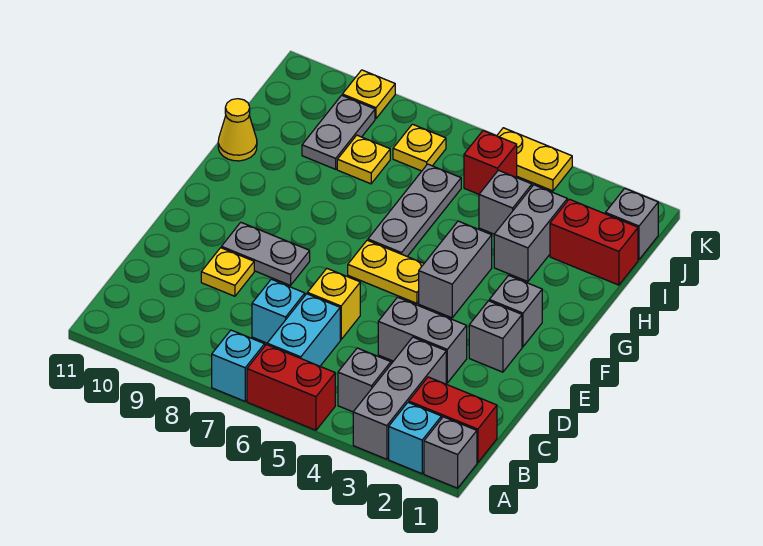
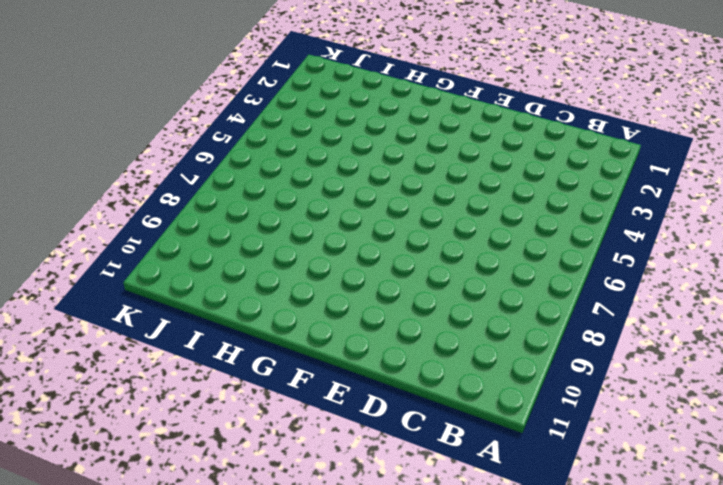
none -> grey brick A1 level 1
none -> cyan brick A2 level 1
none -> grey brick A3:C3 level 1

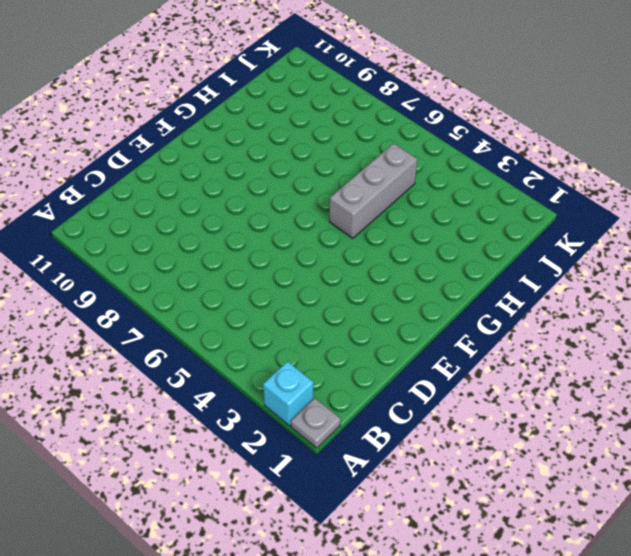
grey plate A1 level 1 -> grey brick A1 level 1
grey brick G5:I5 level 1 -> grey brick A3:C3 level 1
none -> red brick A5:A6 level 1
none -> cyan brick A7 level 1
none -> red brick B1:B2 level 1

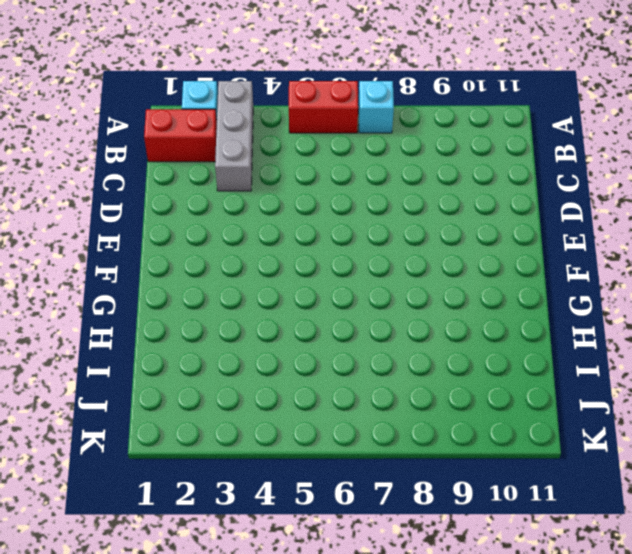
none -> grey brick A1 level 1
none -> grey brick B4 level 1
none -> cyan brick B6:C6 level 1

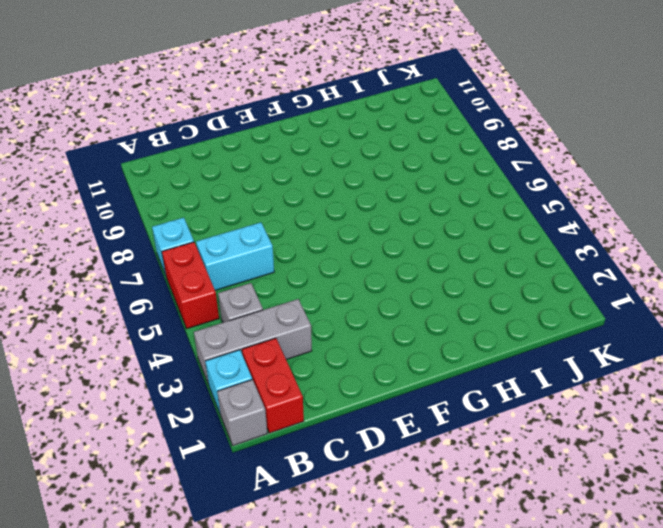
none -> cyan brick C7 level 1
none -> grey brick D3:D4 level 1
none -> yellow brick D6 level 1

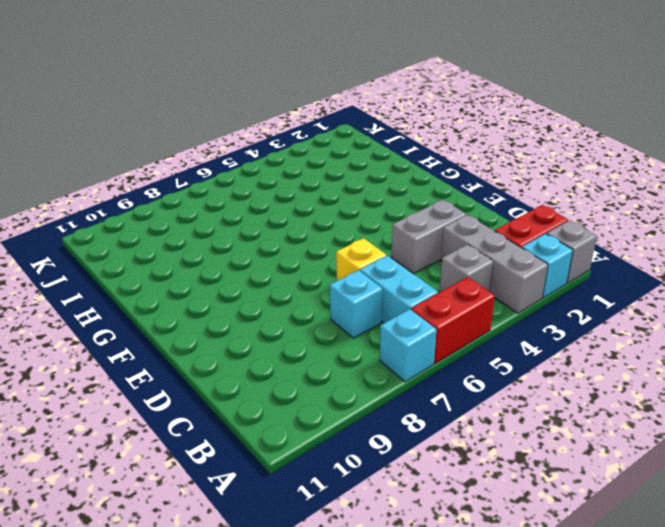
none -> yellow plate D9 level 1
none -> grey brick E2 level 1
none -> grey plate E8:E9 level 1

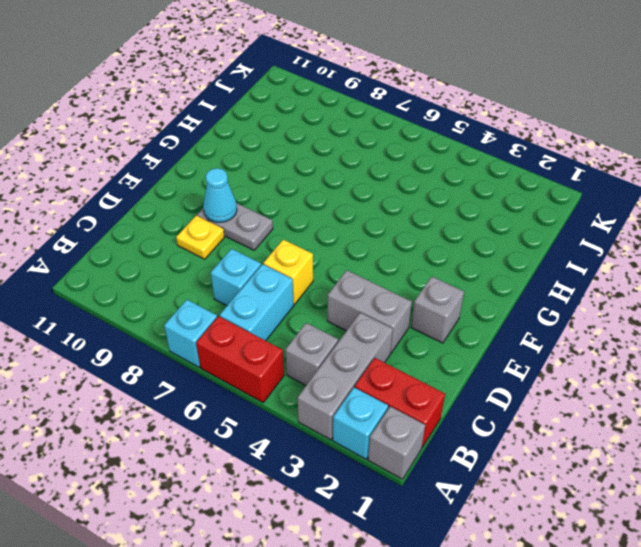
cyan cone E9 level 2 -> none
none -> grey brick F2 level 1
none -> grey brick F4:G4 level 1
none -> yellow plate F5:F6 level 1

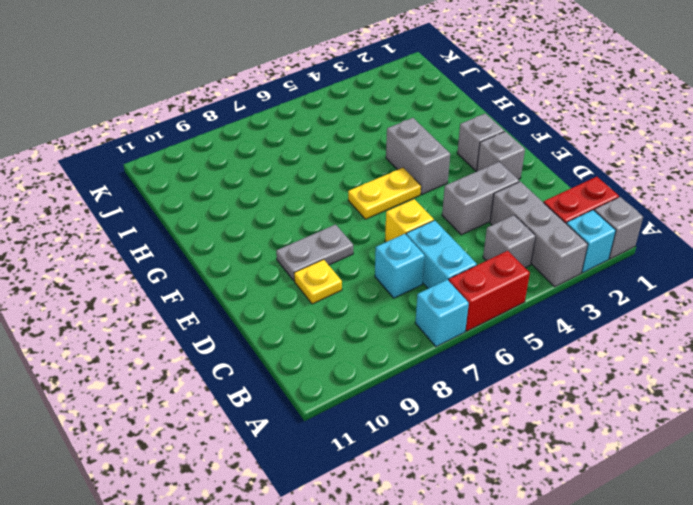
none -> grey plate G6:I6 level 1
none -> grey brick H3:I3 level 1
none -> yellow cone H11 level 1

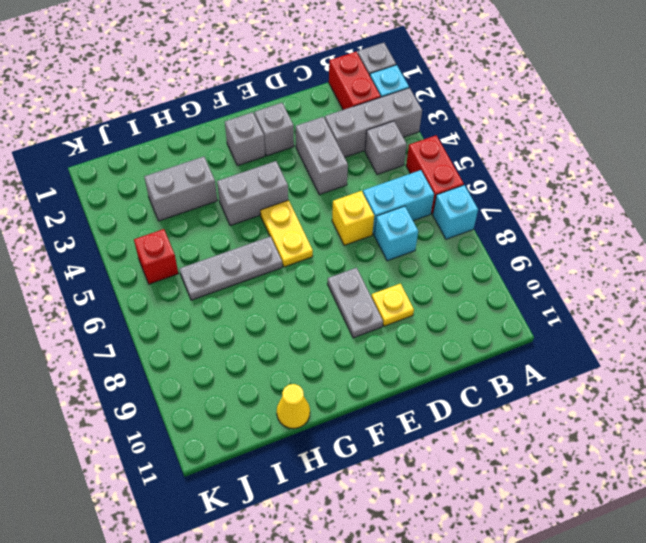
none -> red brick I1:I2 level 1
none -> grey brick I4 level 1
none -> yellow plate I8 level 1

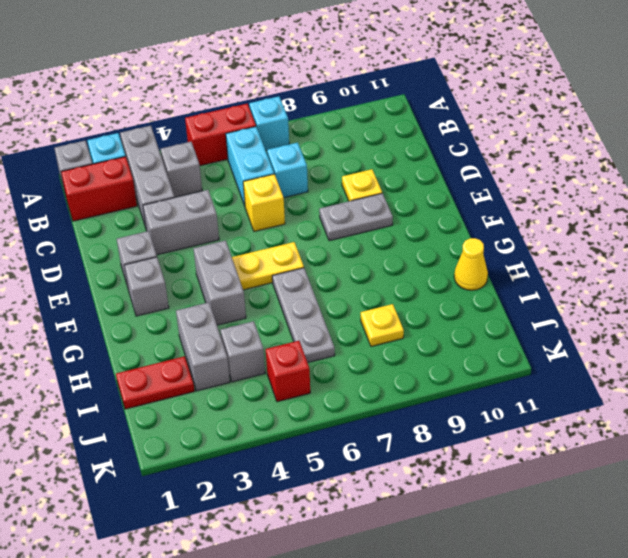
red plate I1:I2 level 1 -> red brick I1:I2 level 1
none -> grey plate I9:J9 level 1
none -> grey brick J1 level 1
none -> yellow plate J7 level 1

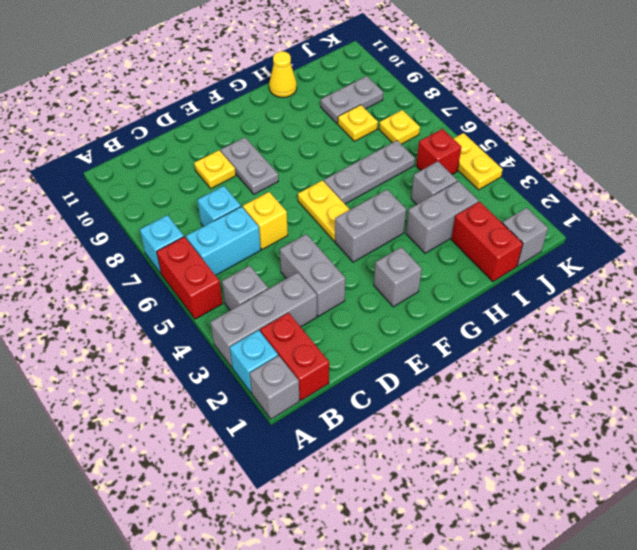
none -> grey brick E2 level 1
none -> yellow plate K9 level 1

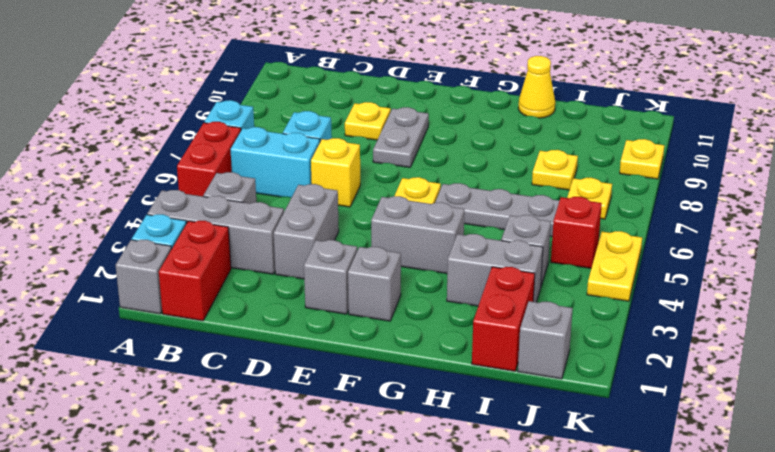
none -> grey plate I9:J9 level 1

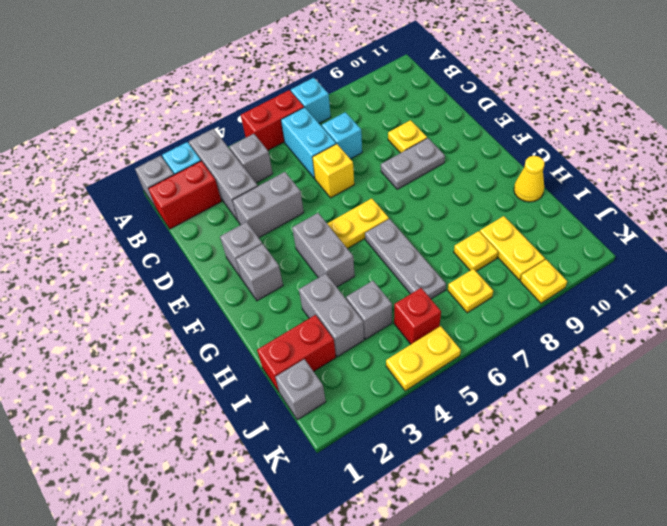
yellow plate I9:J9 level 1 -> grey plate I9:J9 level 1

